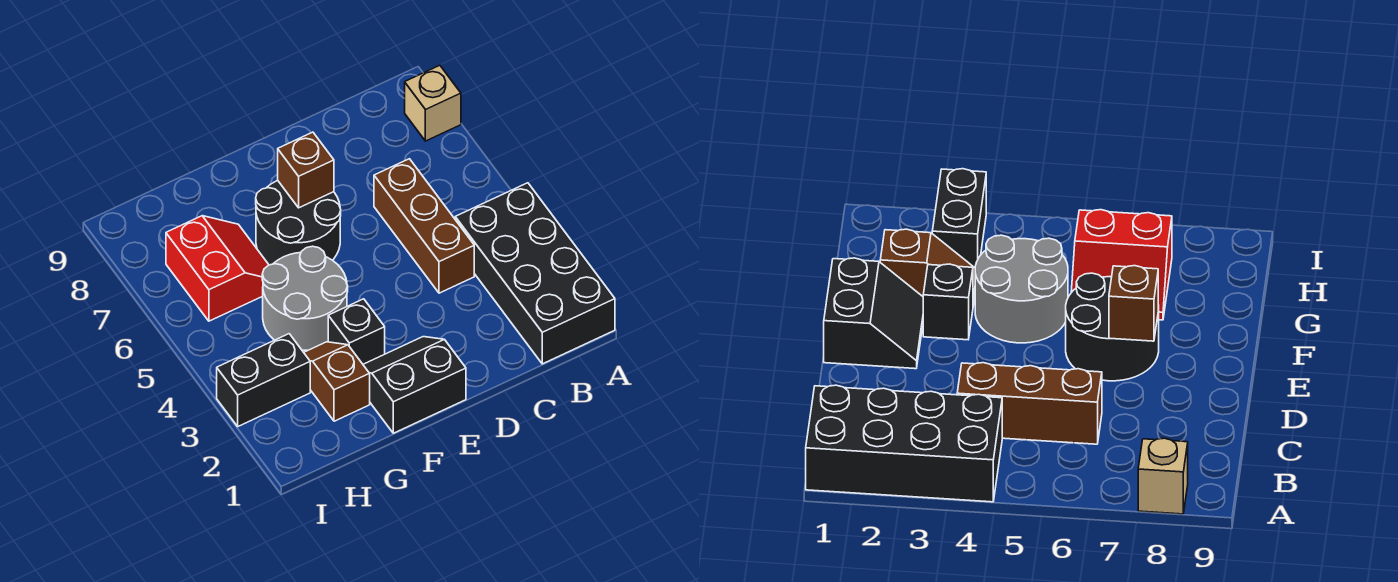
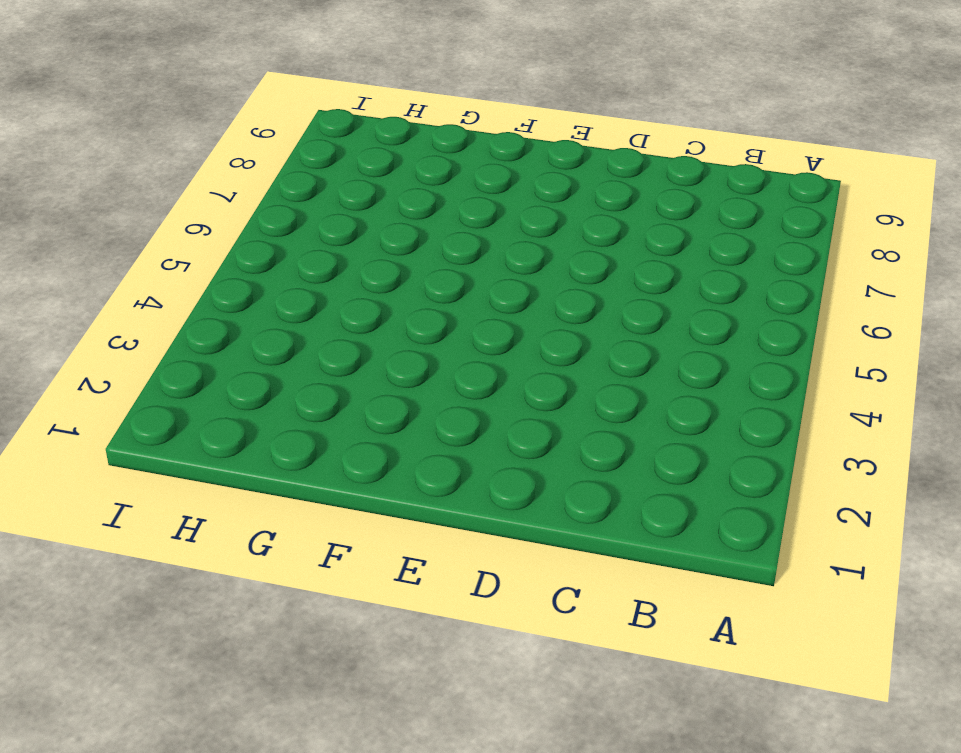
none -> black brick A1:B4 level 1
none -> tan brick A8 level 1

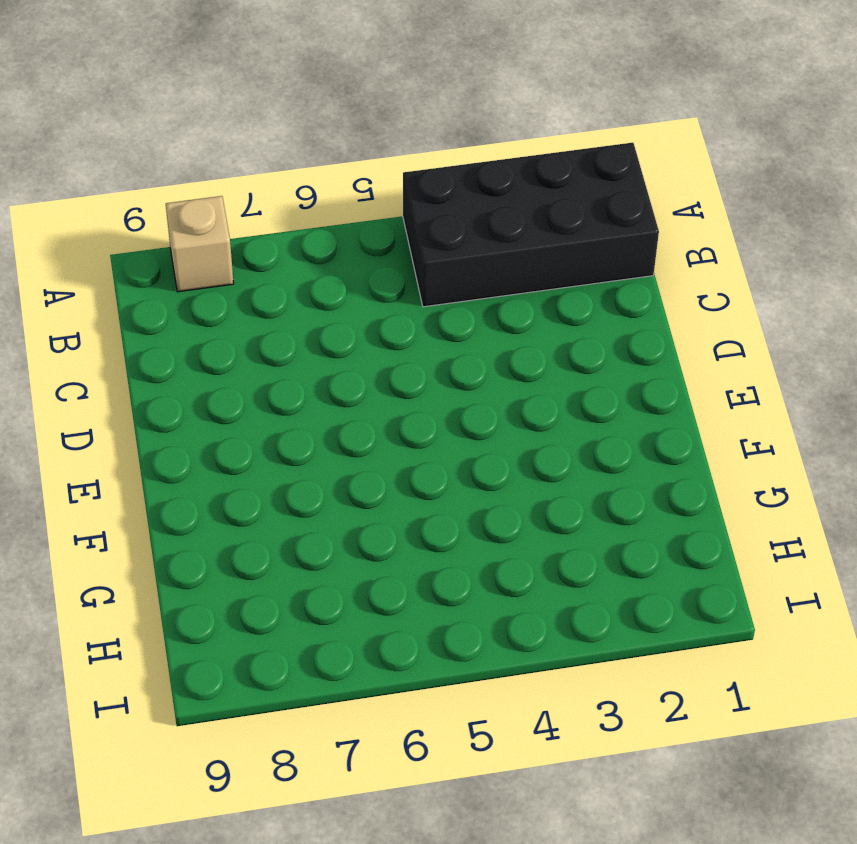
none -> brown brick C4:C6 level 1
none -> black slope E1:F2 level 1 top 1

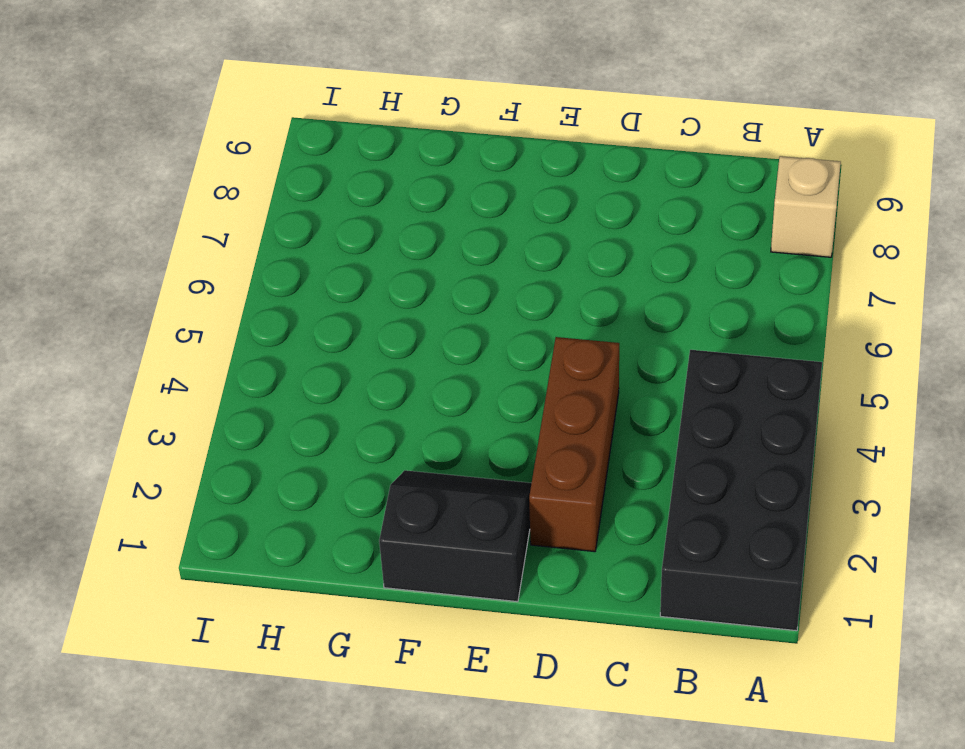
brown brick D2:D4 level 1 -> brown brick C4:C6 level 1
none -> black round brick E6:F7 level 1
none -> black brick F3 level 1

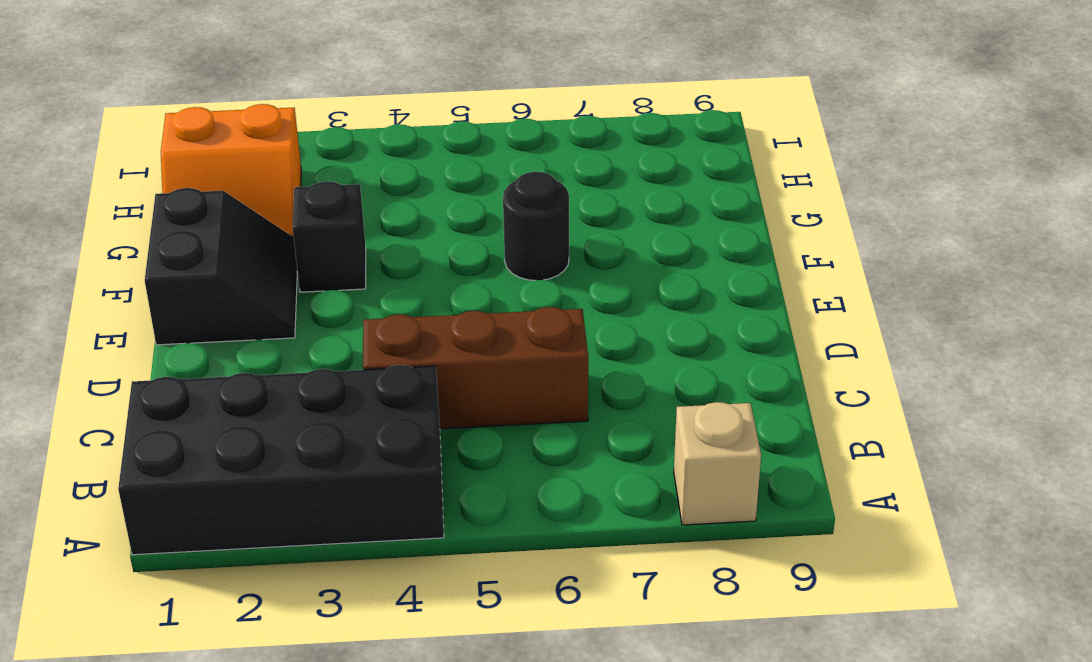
black round brick F6 level 1 -> black round brick E6:F7 level 1
orange slope G1:H2 level 1 top H -> brown slope G2:G3 level 1 top 2
none -> grey round brick F4:G5 level 1
none -> red slope G6:H7 level 1 top H

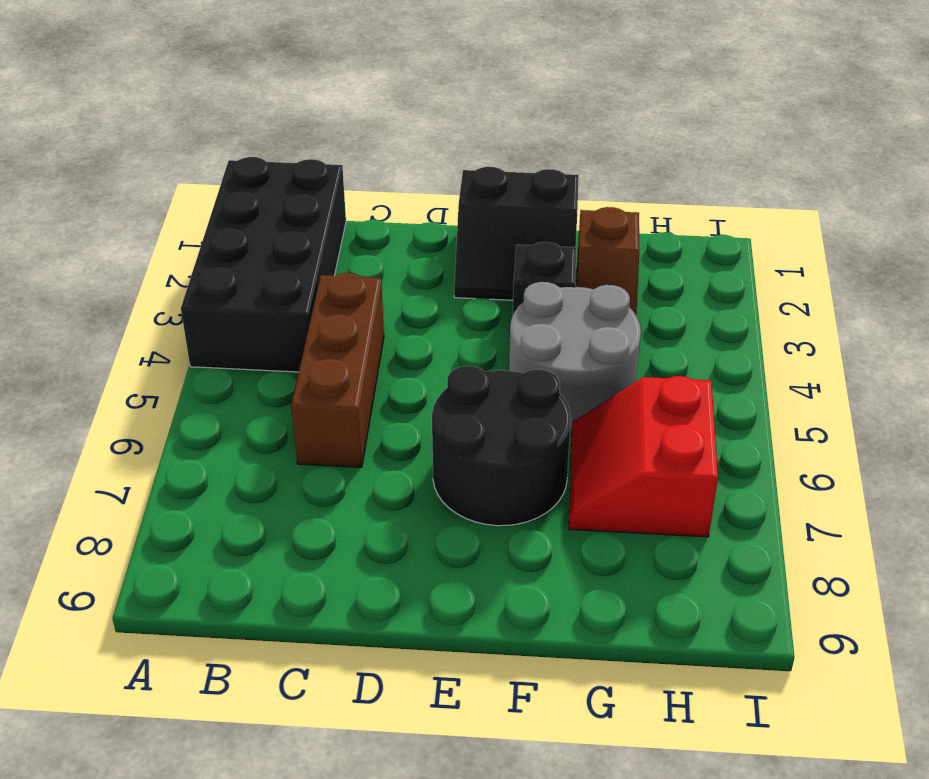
none -> tan brick A8 level 1
none -> black brick H3:I3 level 1

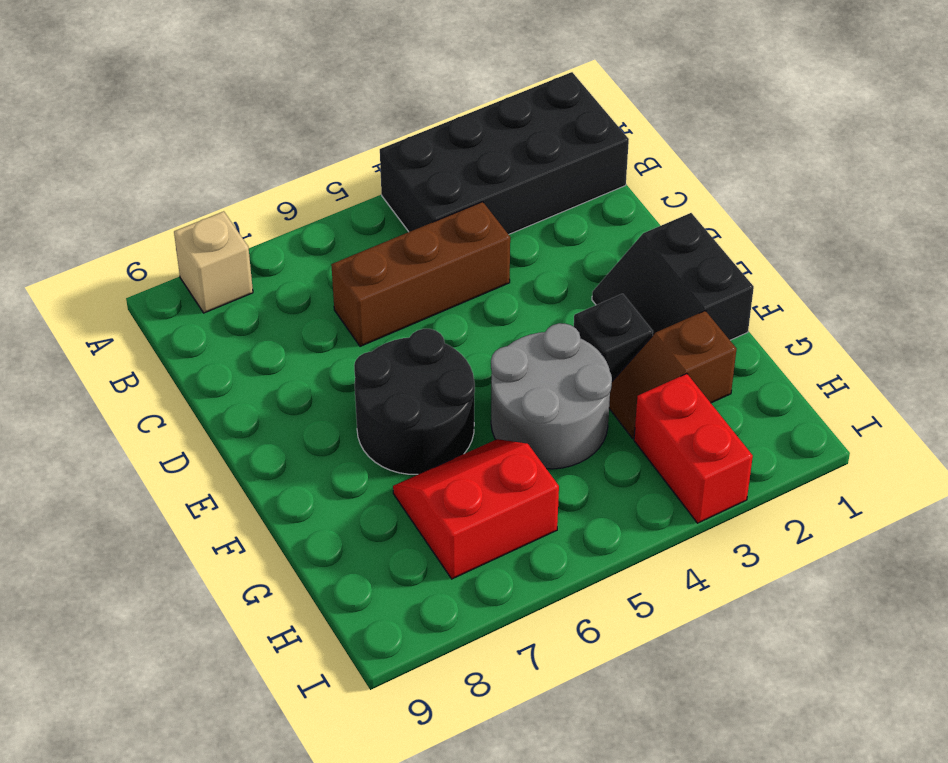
red brick H3:I3 level 1 -> black brick H3:I3 level 1
none -> brown brick E7 level 2

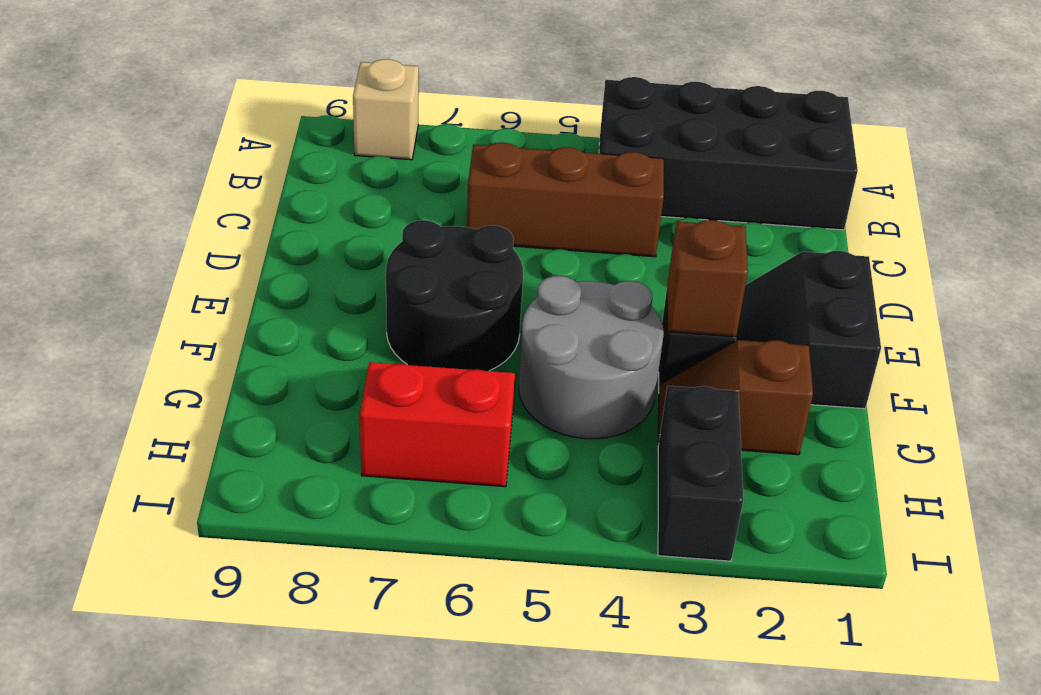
brown brick F3 level 2 -> brown brick E7 level 2

